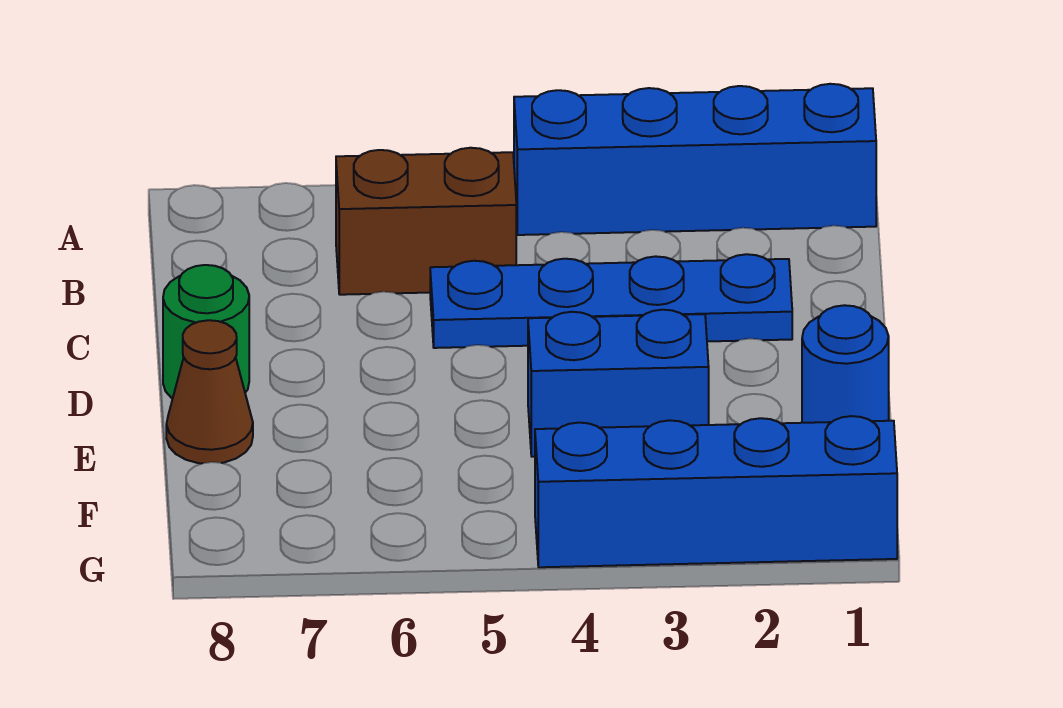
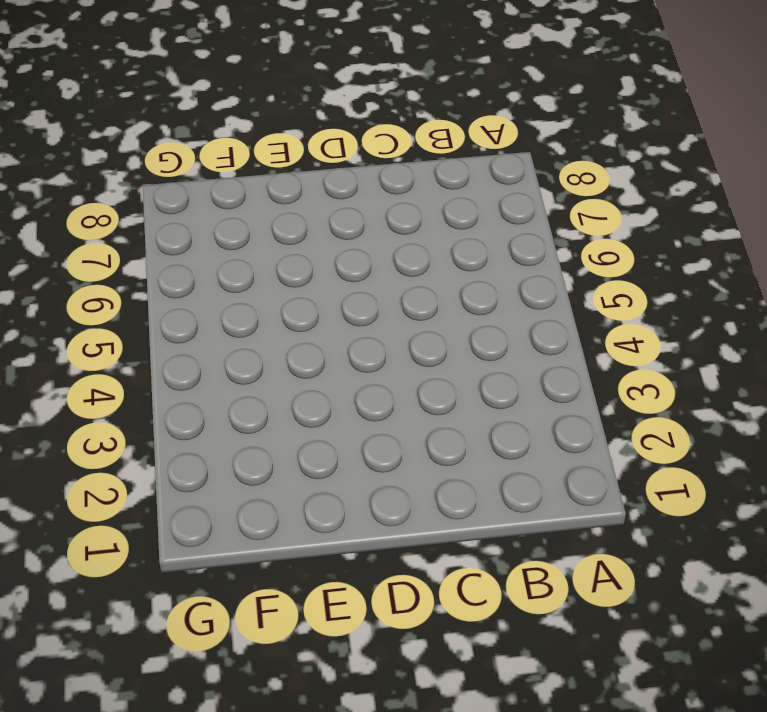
none -> blue brick A1:A4 level 1
none -> brown brick B5:B6 level 1

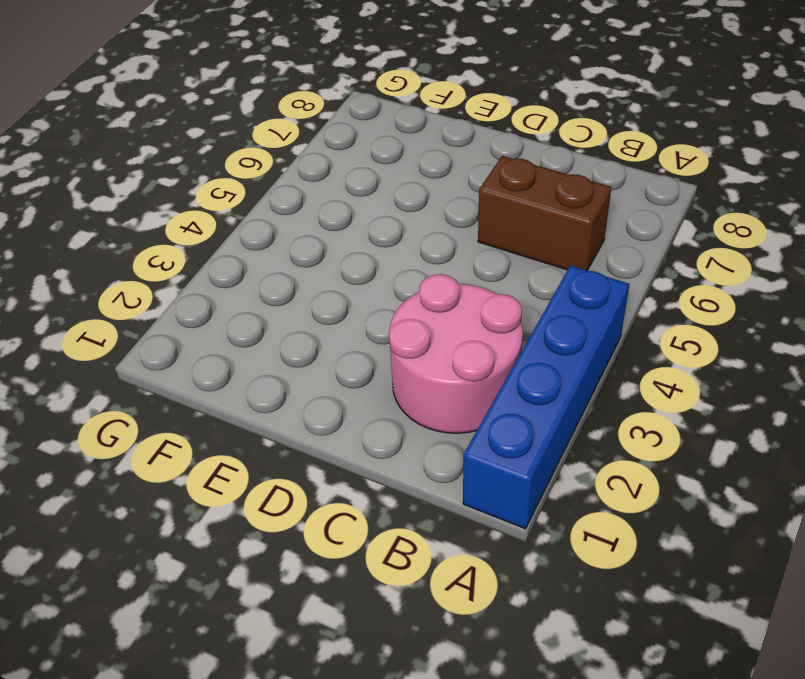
pink round brick B2:C3 level 1 -> blue plate C2:C5 level 1
brown brick B6:C6 level 1 -> brown brick B5:B6 level 1
none -> green round brick D8 level 1
none -> blue round brick E1 level 1

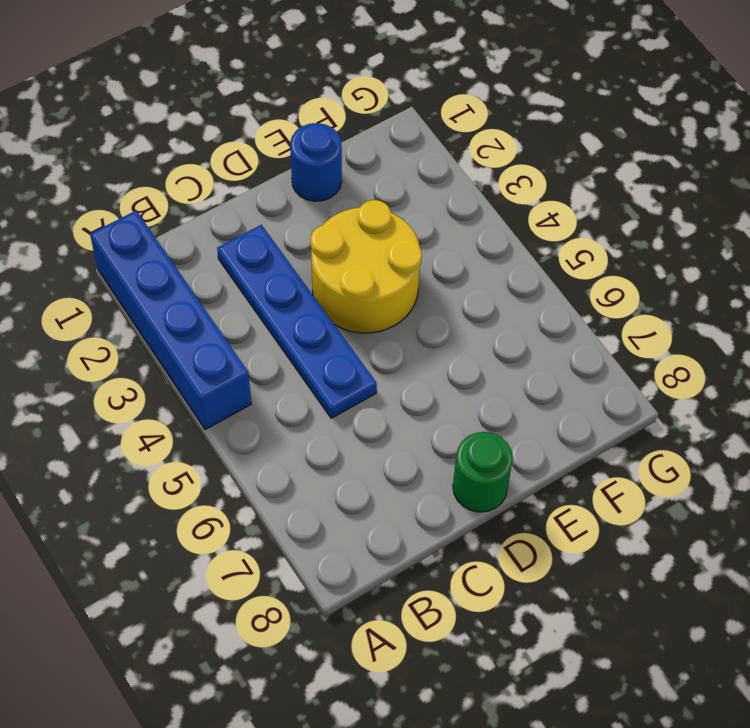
yellow round brick D3:E4 level 1 -> blue brick E3:E4 level 1
none -> brown brick B5:B6 level 1
none -> brown cone E8 level 1

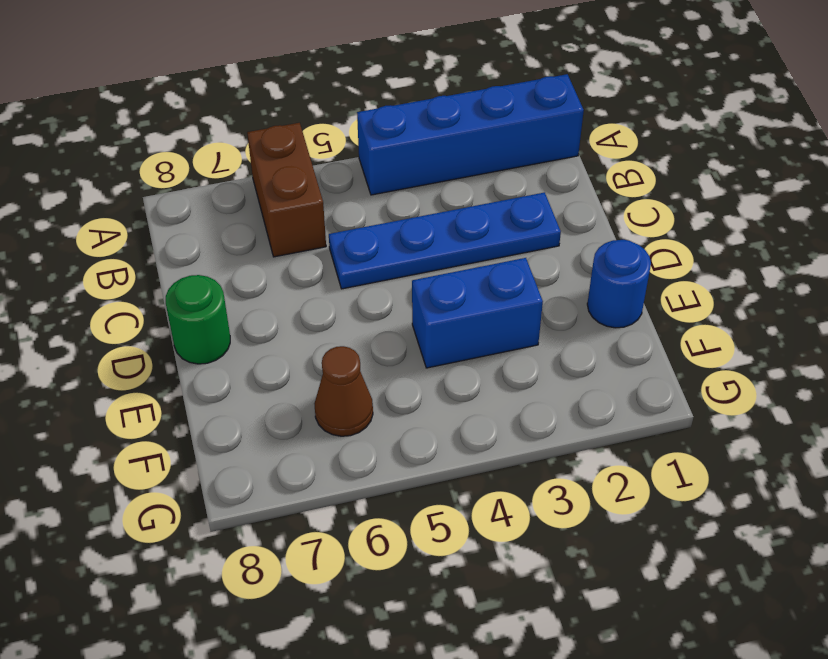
brown brick A6:B6 level 1 -> brown brick B5:B6 level 1
brown cone F6 level 1 -> brown cone E8 level 1
none -> blue brick G1:G4 level 1

